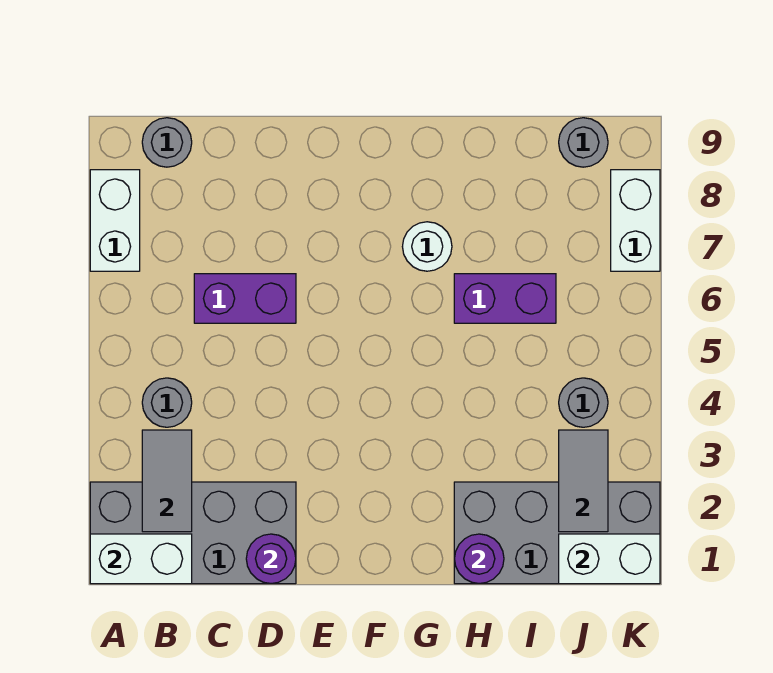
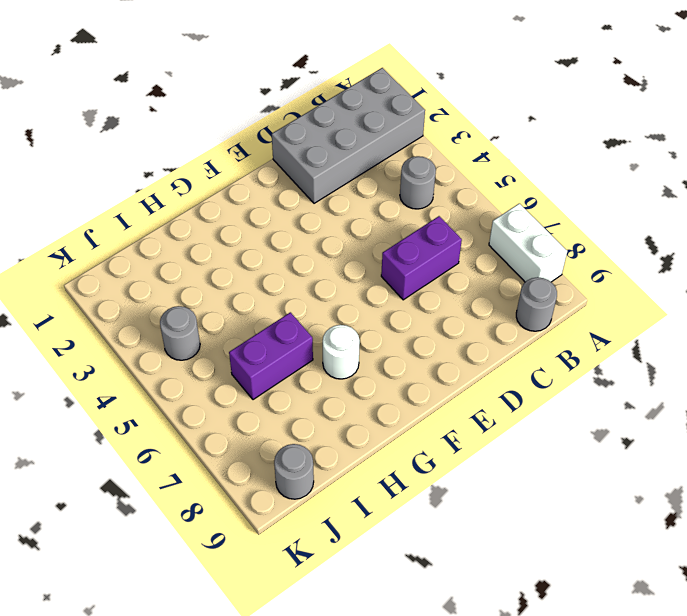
none -> grey brick H1:K2 level 1
none -> white brick K7:K8 level 1
none -> white brick A1:B1 level 2

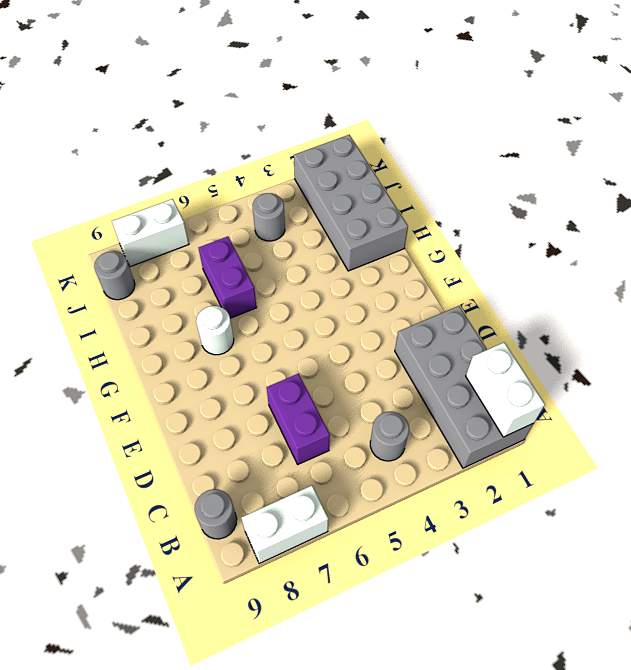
none -> grey tile B2:B3 level 2
none -> purple round brick D1 level 2
none -> purple round brick H1 level 2

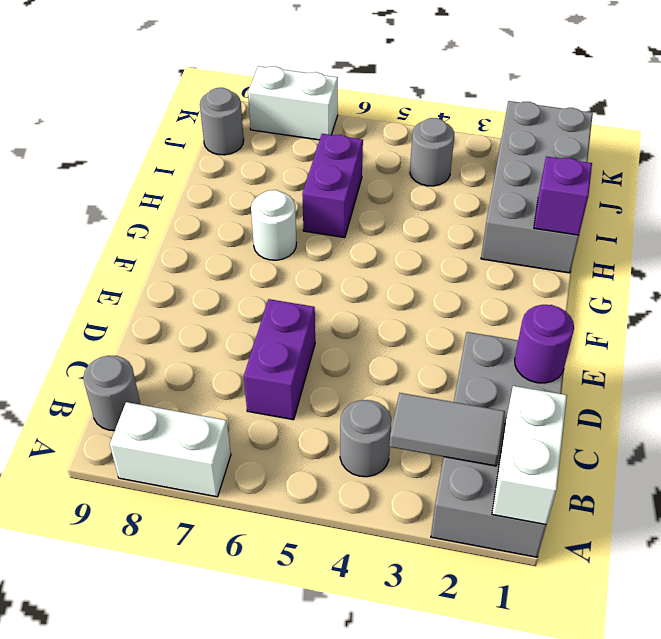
purple brick H1 level 2 -> purple round brick H1 level 2
none -> white brick J1:K1 level 2
none -> grey tile J2:J3 level 2

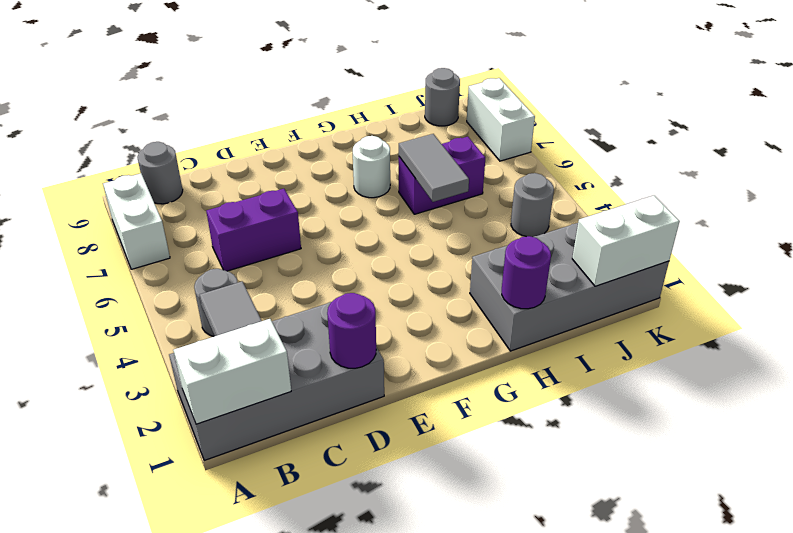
grey tile H5:H6 level 2 -> grey tile J2:J3 level 2

